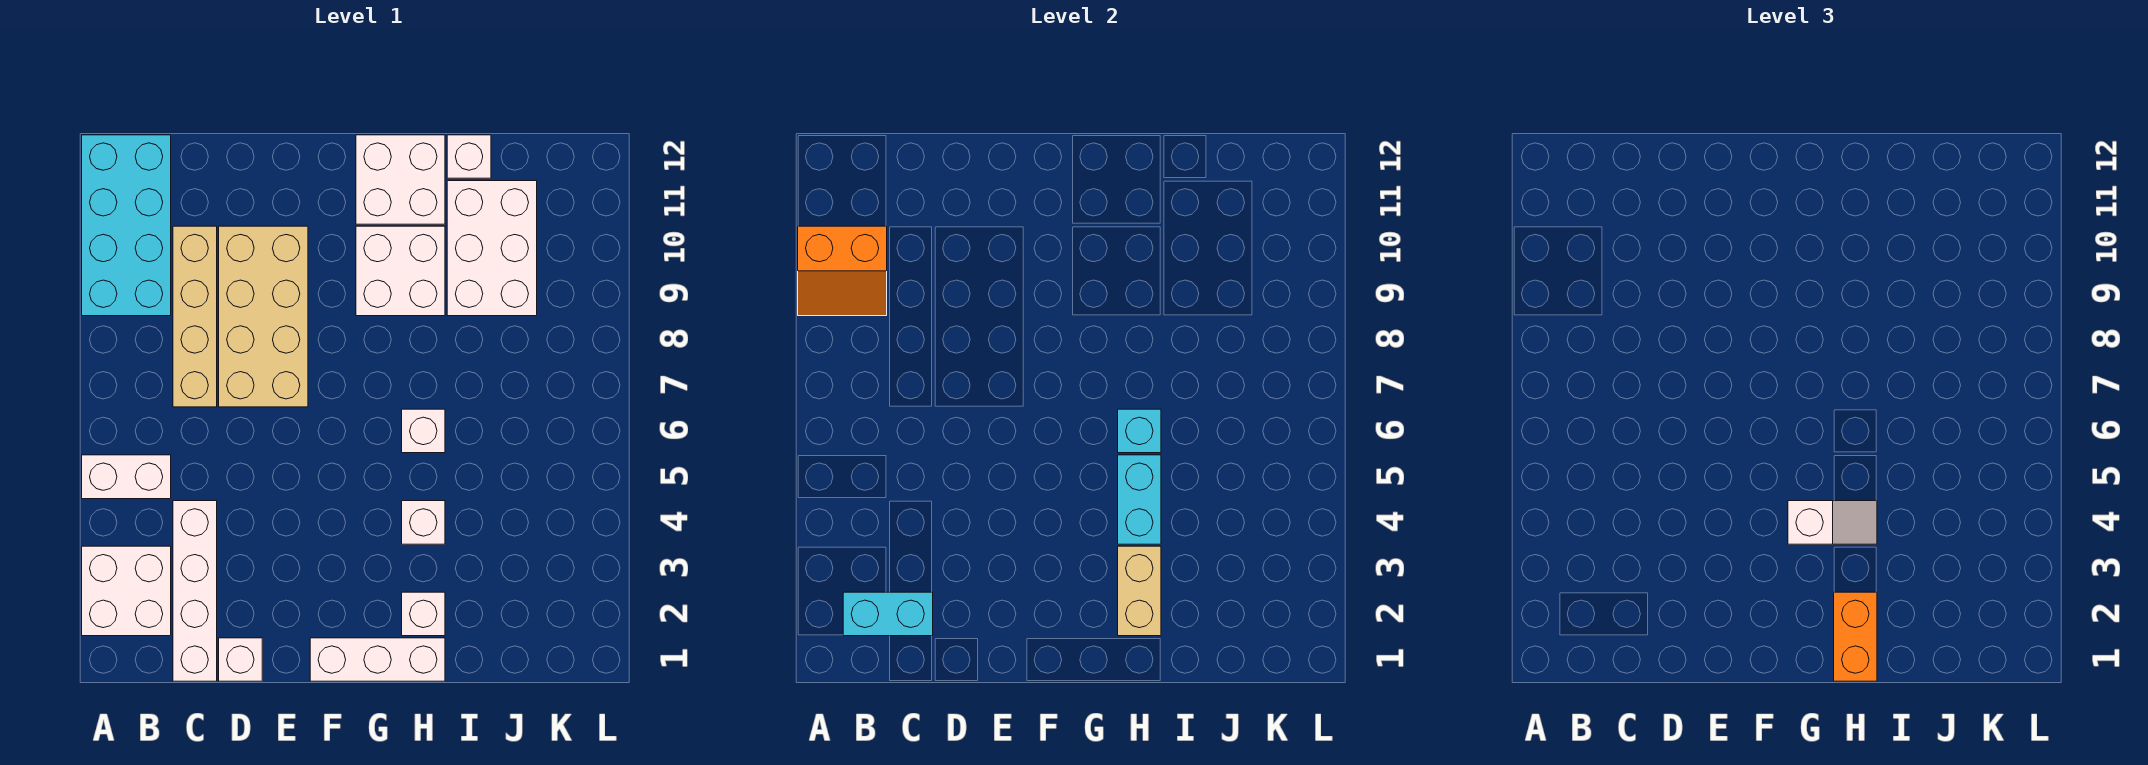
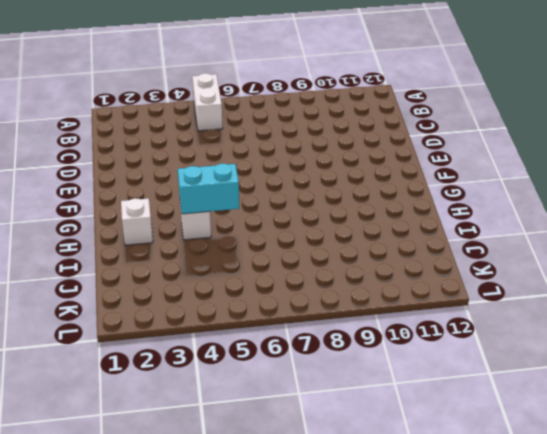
none -> white brick A2:B3 level 1
none -> cyan brick A9:B12 level 1
none -> white brick C1:C4 level 1

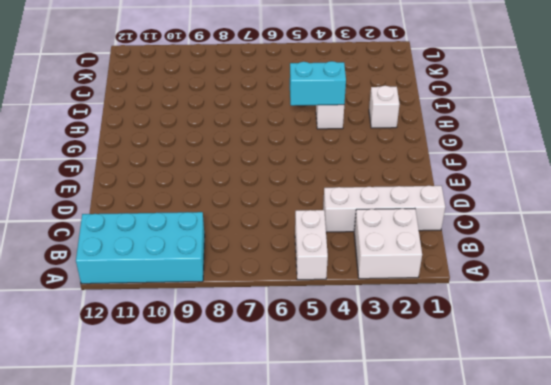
none -> tan brick C7:C10 level 1
none -> white brick D1 level 1
none -> tan brick D7:E10 level 1

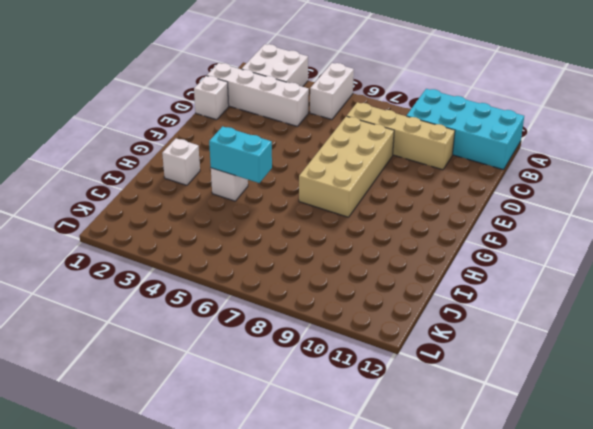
tan brick D7:G8 level 1 -> tan brick D7:E10 level 1
none -> white brick F1:H1 level 1
none -> white brick G9:H10 level 1
none -> white brick G11:H12 level 1

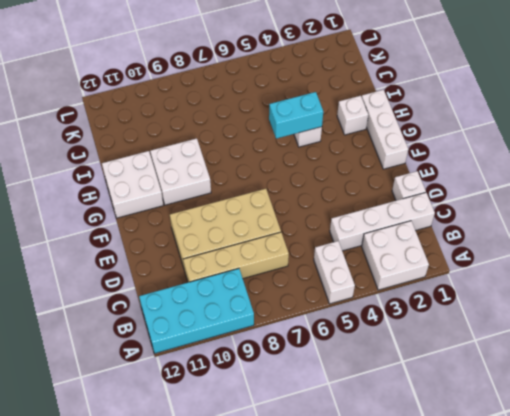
none -> white brick H6 level 1
none -> white brick I9:J11 level 1
none -> white brick I12 level 1

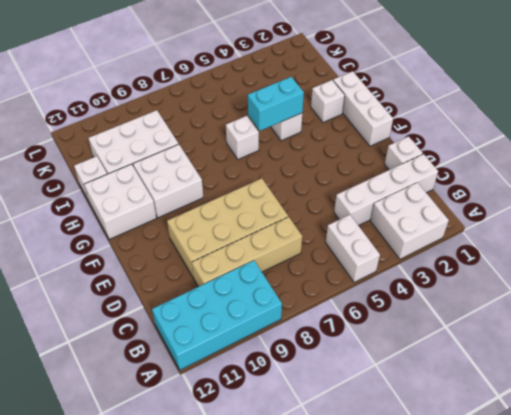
none -> orange slope A9:B10 level 2 top 10
none -> cyan brick B2:C2 level 2
none -> tan brick H2:H3 level 2

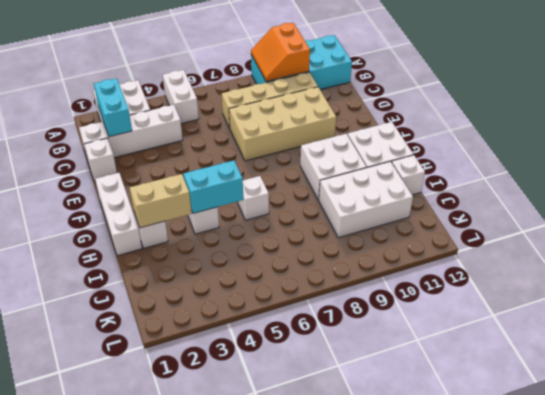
none -> cyan brick H6 level 2
none -> white slope G4:H4 level 3 top G
none -> orange brick H1:H2 level 3

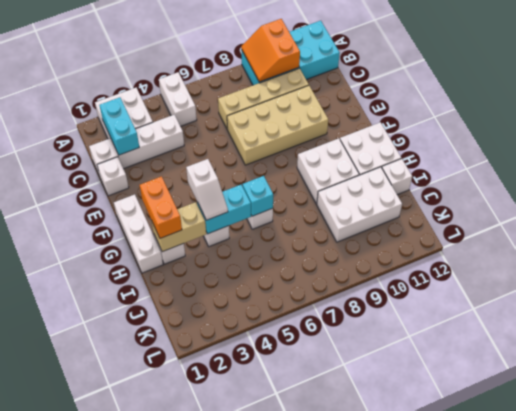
orange brick G2:H2 level 3 -> orange brick H1:H2 level 3

